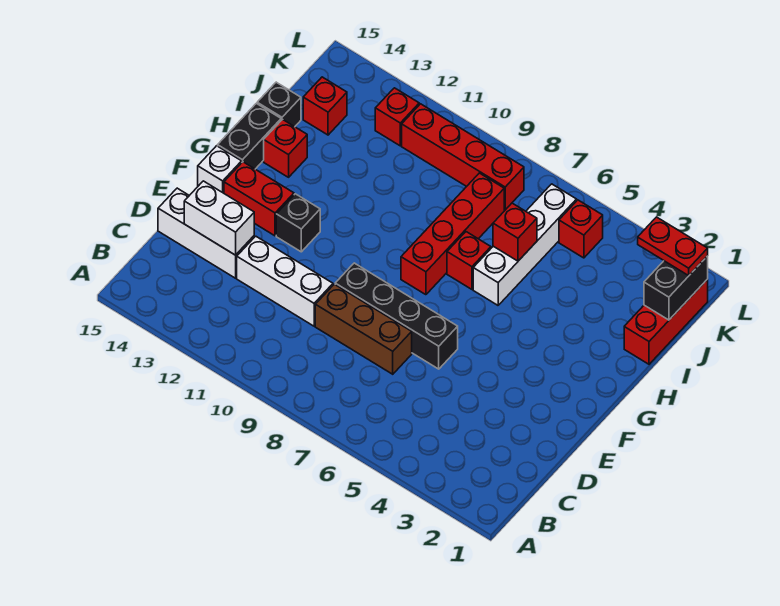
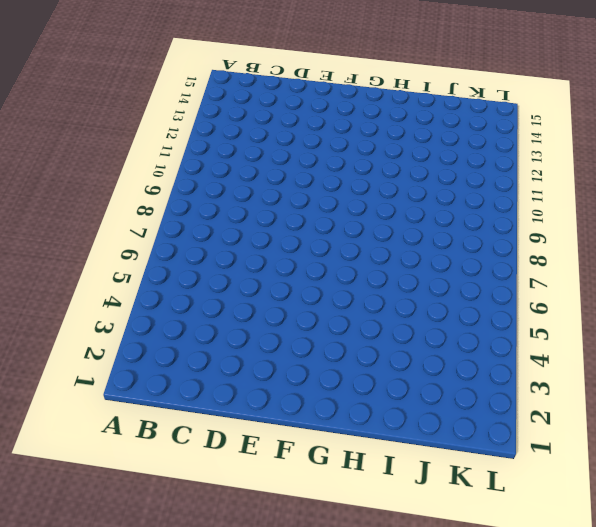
none -> brown brick D7:D9 level 1
none -> white brick D10:D12 level 1
none -> white brick D13:D15 level 1

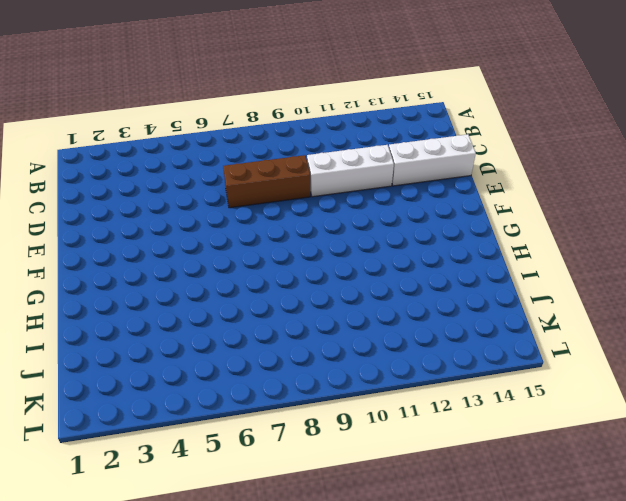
none -> black brick E6:E9 level 1
none -> black brick F12 level 1
none -> red brick F13:F14 level 1

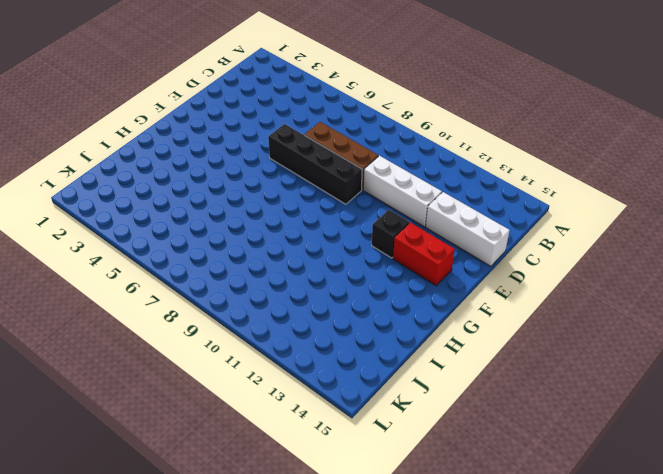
none -> white brick F15 level 1
none -> red brick G8:J8 level 1
none -> black brick G15:H15 level 1

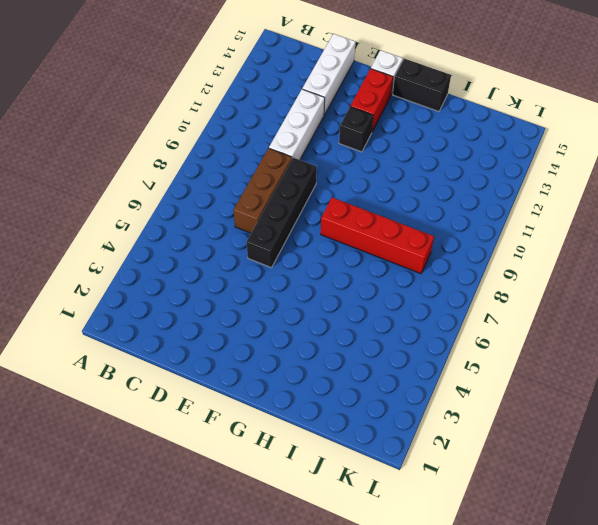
none -> white brick H6:K6 level 1
none -> red brick H7 level 1
none -> red brick H14 level 1

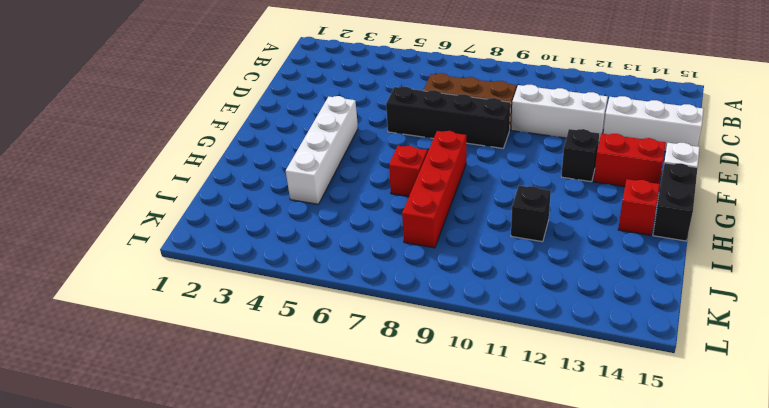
white brick F4:I4 level 1 -> white brick H6:K6 level 1
black brick I11 level 1 -> black brick I15 level 1
none -> red brick I1:K1 level 1
none -> red brick J14 level 1
none -> red brick K5 level 1

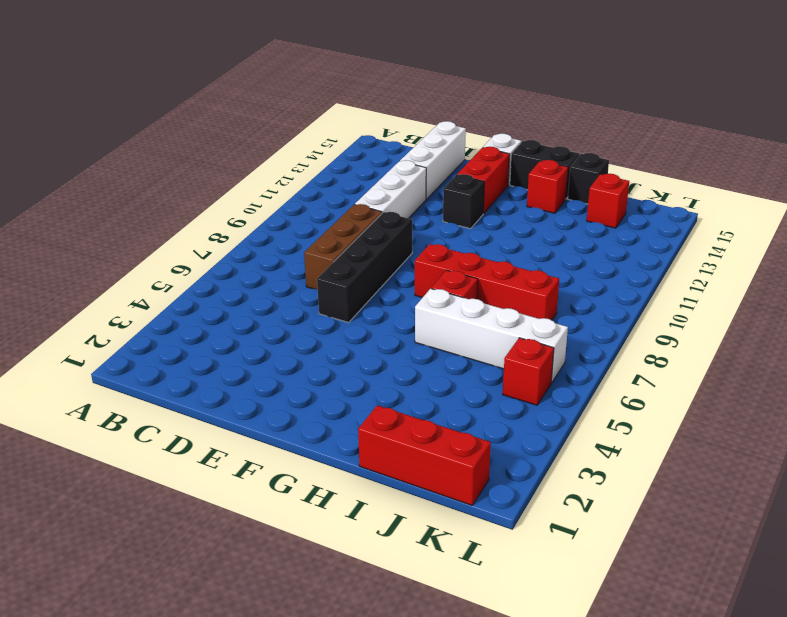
none -> red brick K8:K11 level 1
none -> red brick K12 level 1
none -> white brick D13:D14 level 2

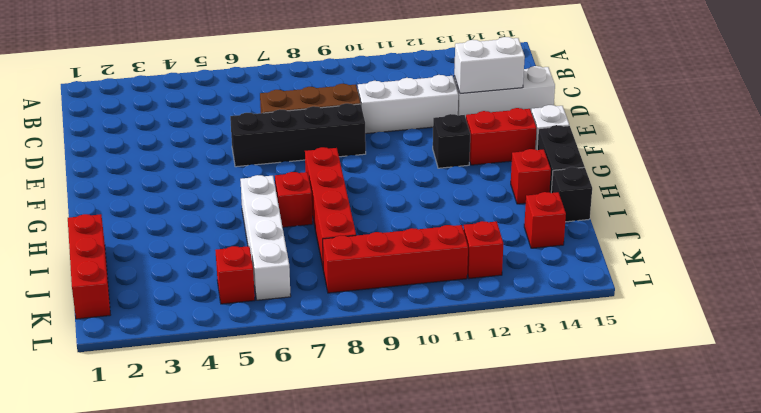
none -> red brick I6 level 2
none -> black brick J1:K1 level 2
none -> red plate K1:K2 level 3

